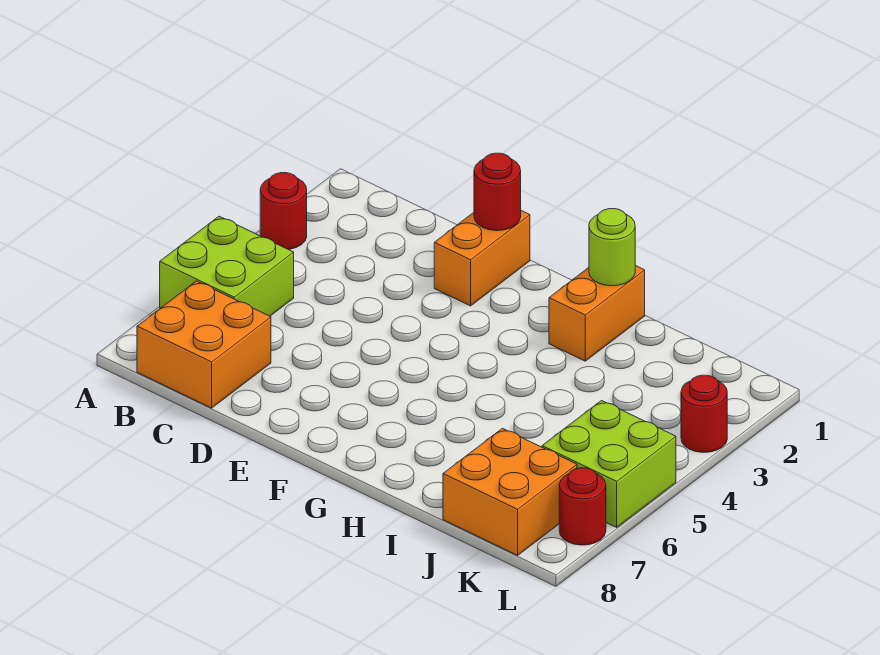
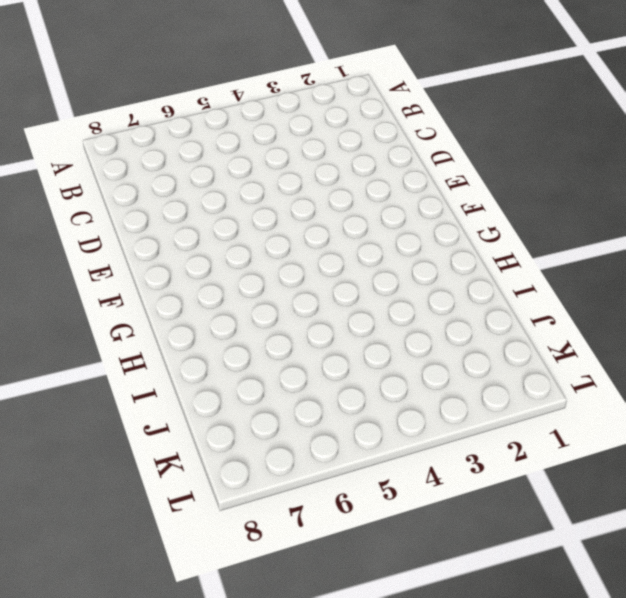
none -> red round brick A3 level 1
none -> lime brick A5:B6 level 1

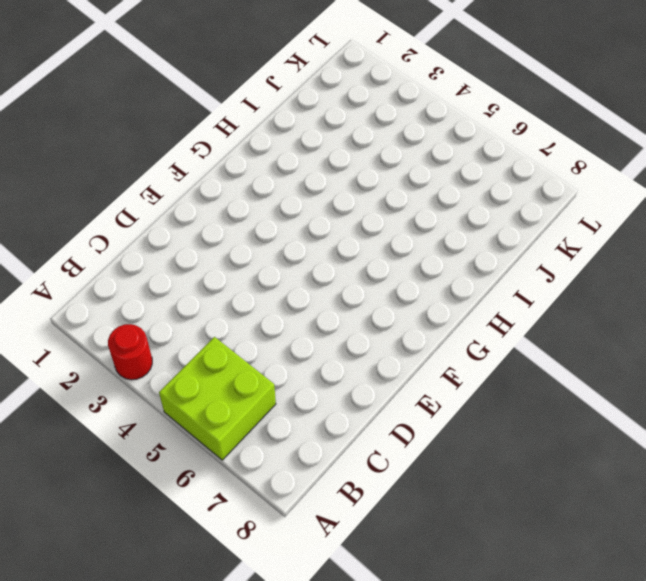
none -> orange brick B7:C8 level 1
none -> orange brick E1:E2 level 1

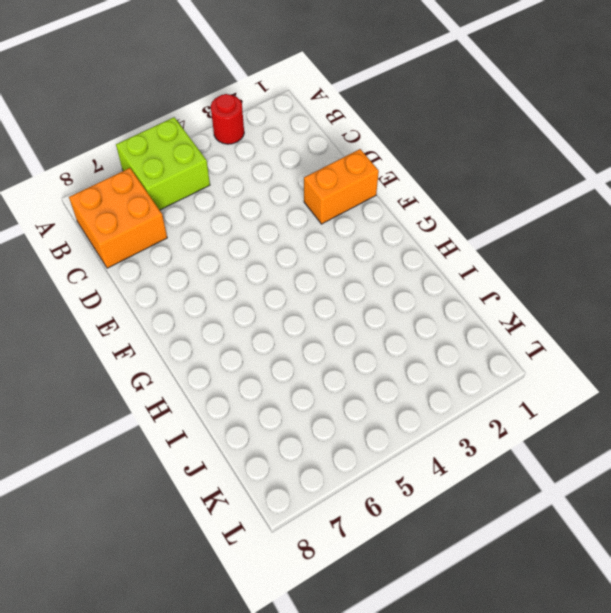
none -> orange brick H1:H2 level 1
none -> orange brick J7:K8 level 1

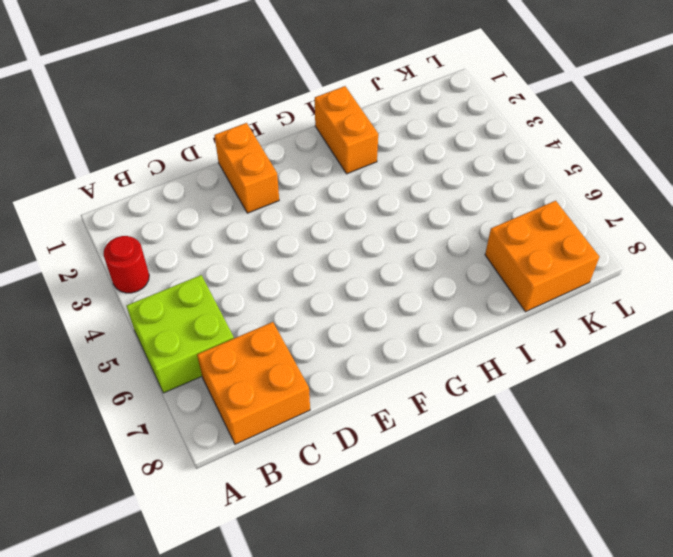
none -> lime brick K5:L6 level 1
none -> red round brick L3 level 1

